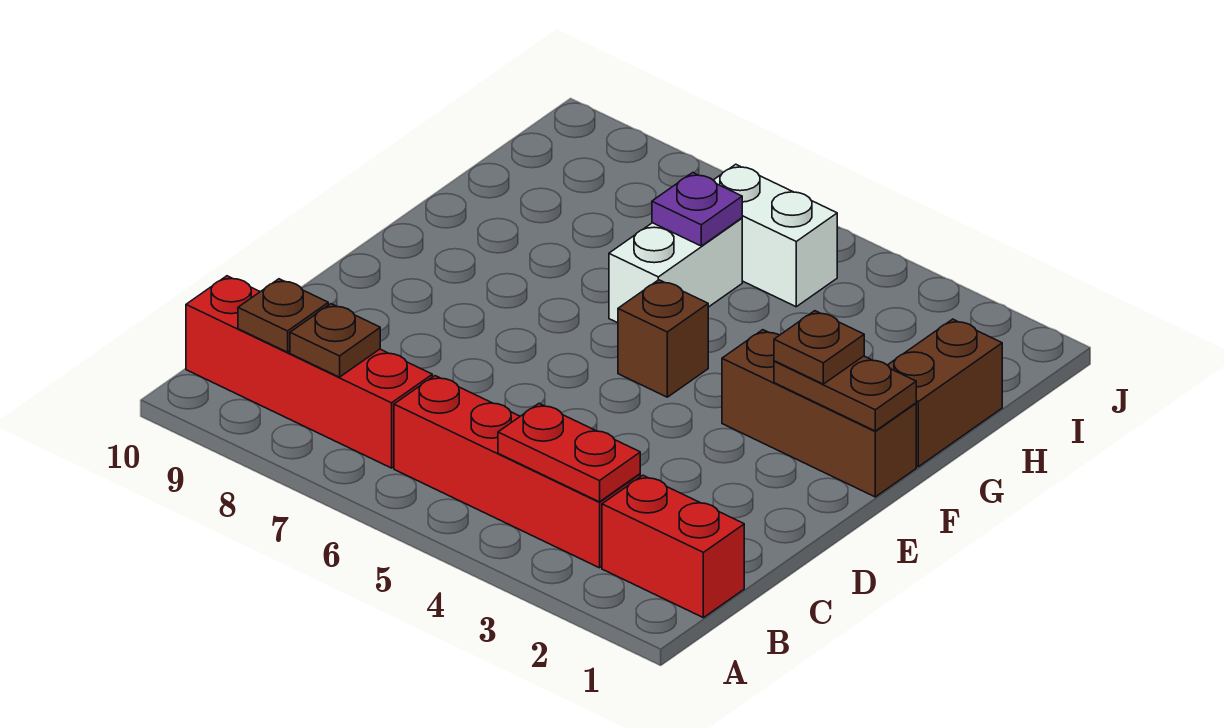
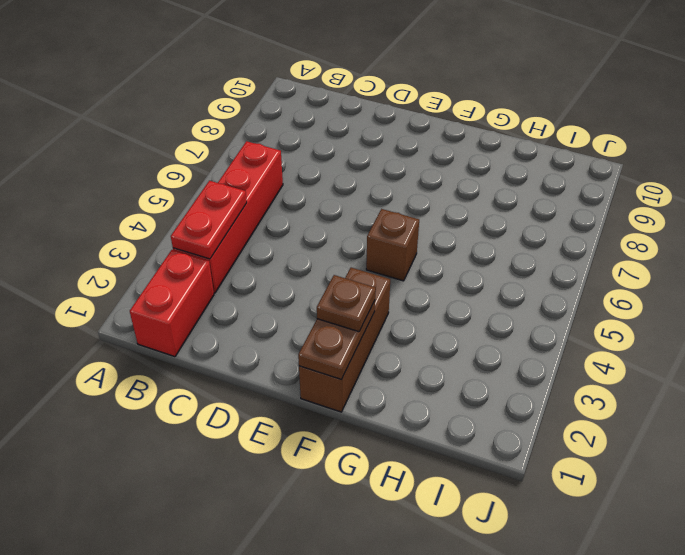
none -> red brick B7:B10 level 1
none -> brown brick G1:H1 level 1
none -> white brick G6:H6 level 1

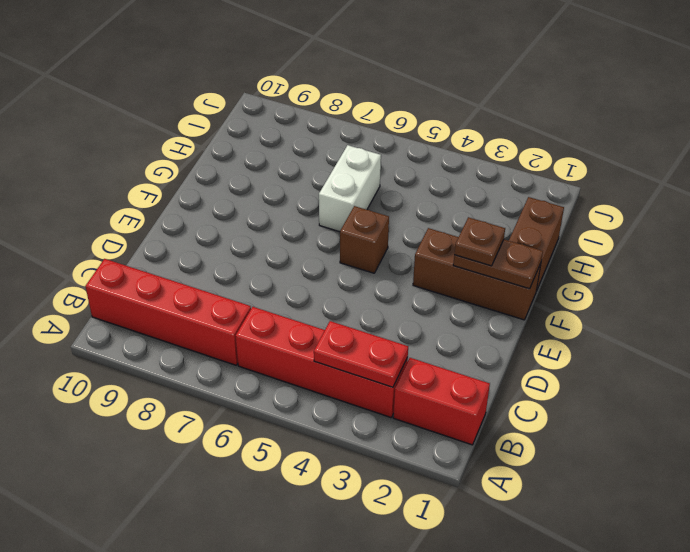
none -> white brick I5:I6 level 1
none -> brown plate B8 level 2
none -> brown plate B9 level 2

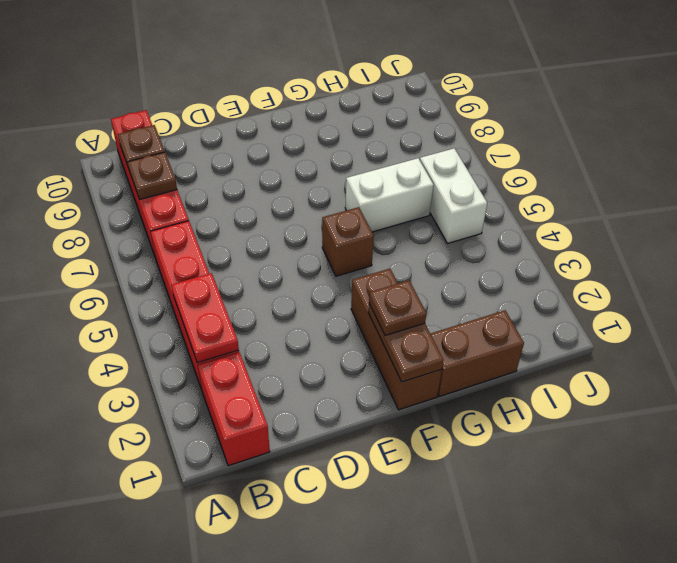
none -> purple plate H6 level 2

